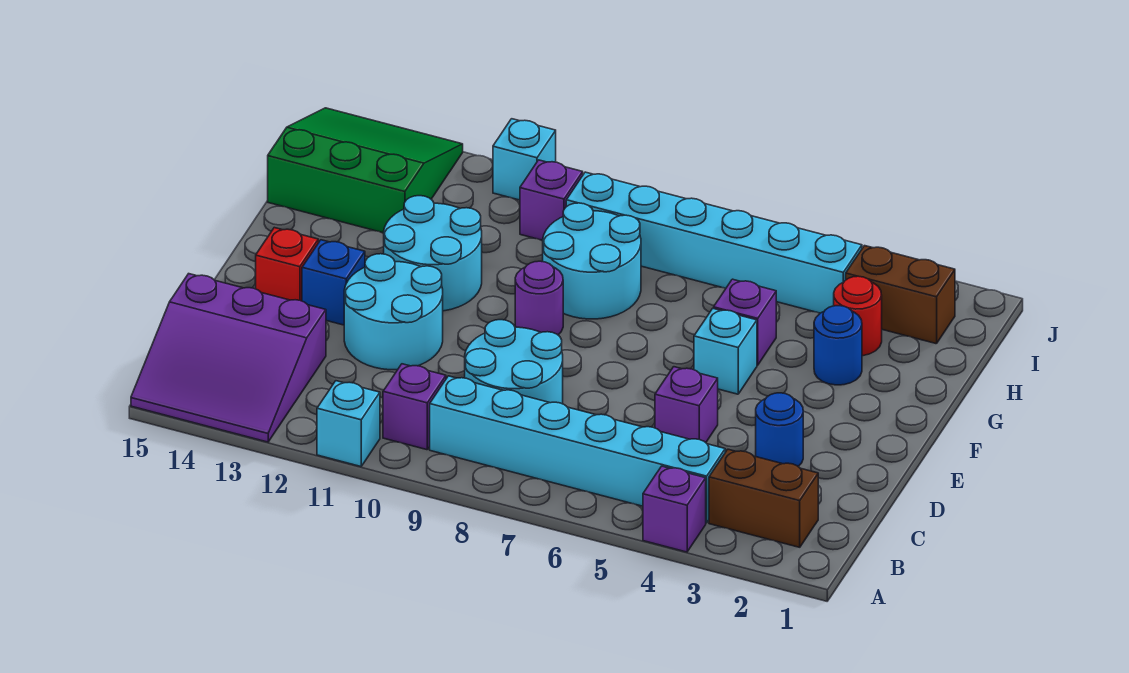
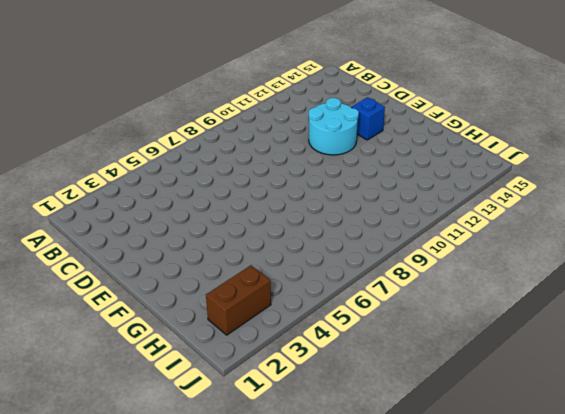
none -> purple brick A4 level 1
none -> cyan brick A11 level 1
none -> purple slope A13:C15 level 1 top C

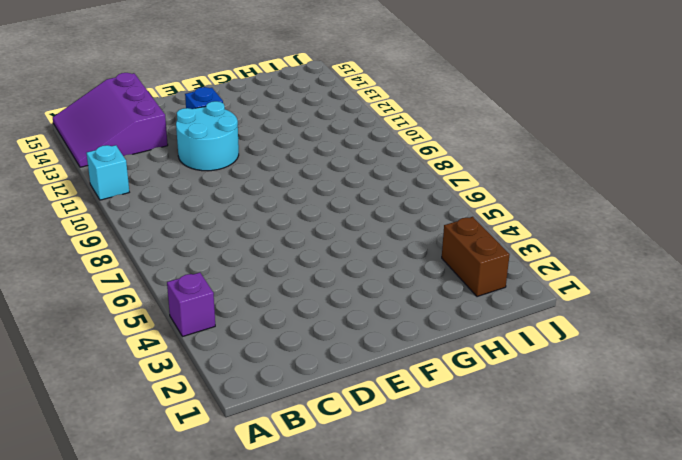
none -> brown brick B2:B3 level 1
none -> cyan brick B4:B9 level 1
none -> purple brick B10 level 1

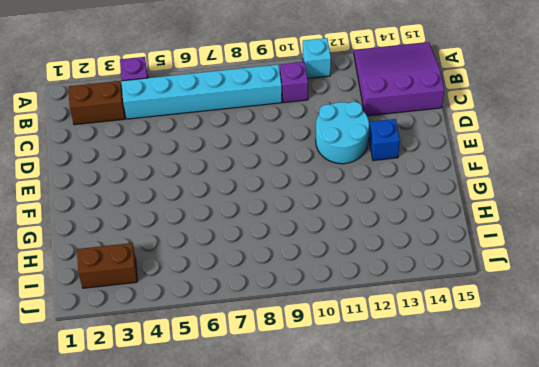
none -> cyan round brick C8:D9 level 1
none -> blue round brick D3 level 1
none -> purple brick D5 level 1

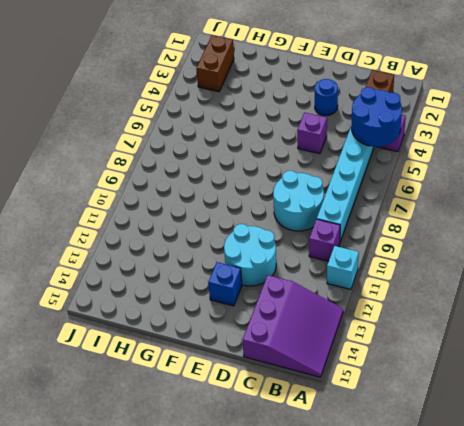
blue round brick A4:B5 level 2 -> none
none -> red brick E14 level 1
none -> cyan brick F5 level 1
none -> purple round brick F9 level 1

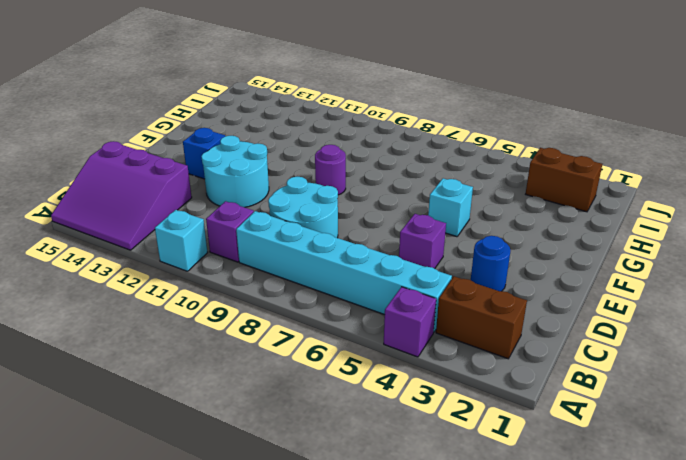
none -> red brick E14 level 1
none -> cyan round brick F11:G12 level 1
none -> blue round brick G3 level 1

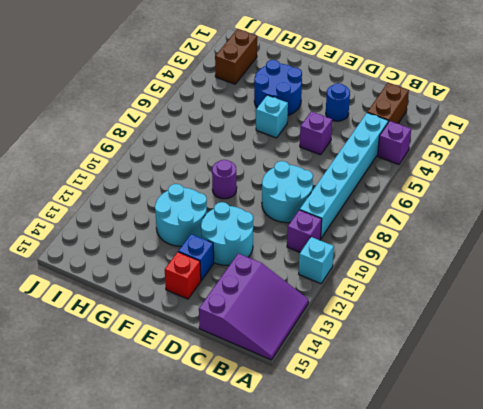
blue round brick F3:G4 level 1 -> blue round brick G3 level 1
none -> purple brick G5 level 1
none -> cyan round brick G8:H9 level 1
none -> red round brick H3 level 1

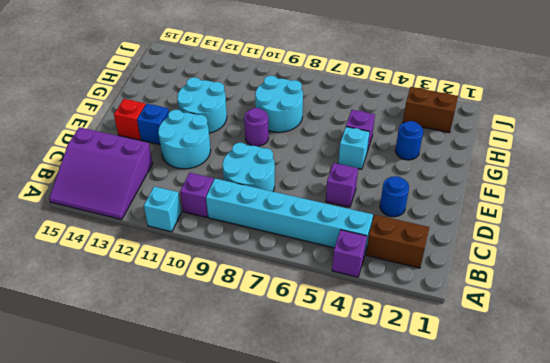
none -> red round brick H3 level 1
none -> green slope H13:J15 level 1 top H
none -> cyan brick I4:I9 level 1

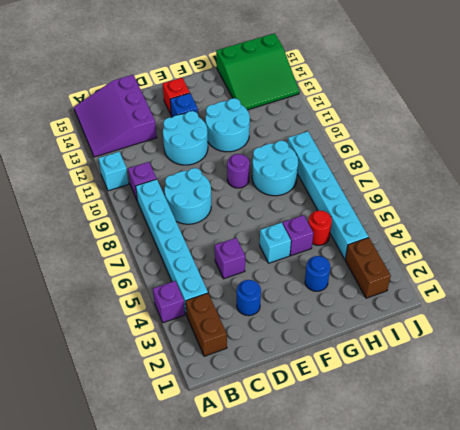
red round brick H5 level 1 -> red round brick H3 level 1
green slope H13:J15 level 1 top 15 -> green slope H13:J15 level 1 top H
none -> purple brick I10 level 1
none -> cyan brick J11 level 1

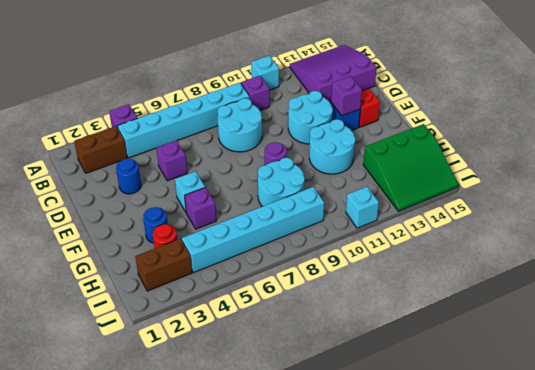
purple brick E13 level 2 -> purple brick I10 level 1

